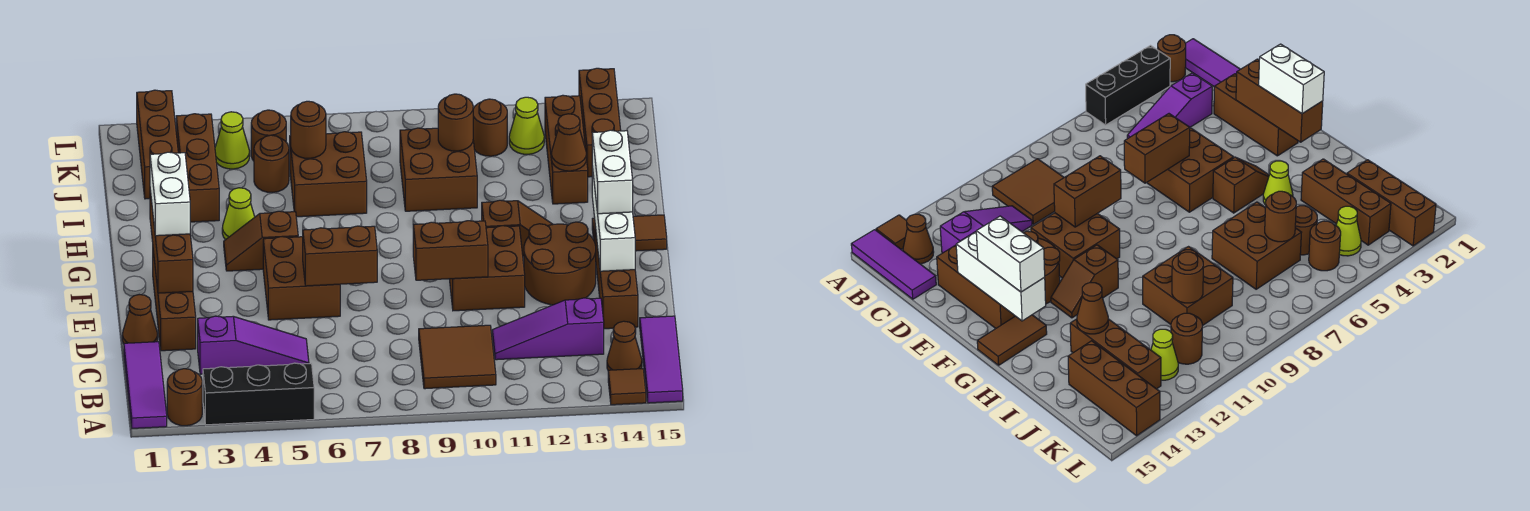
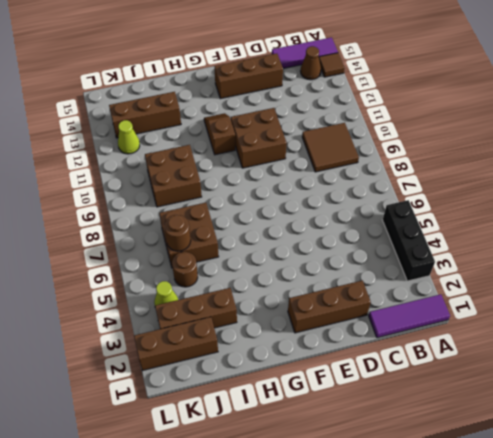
none -> brown round brick A2 level 1
none -> purple slope C3:C5 level 1 top 3
none -> purple slope C11:C13 level 1 top 13
none -> brown cone D1 level 1

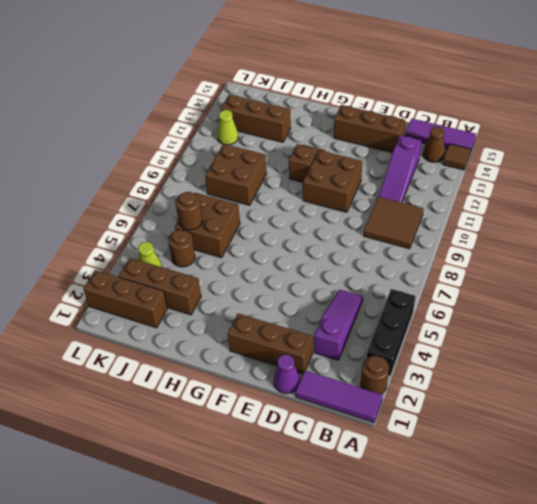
purple cone D1 level 1 -> brown cone D1 level 1
none -> brown brick E5:F6 level 1
none -> brown round brick E12:F13 level 1
none -> brown slope G4:G5 level 1 top 5
none -> brown tile G14:G15 level 1

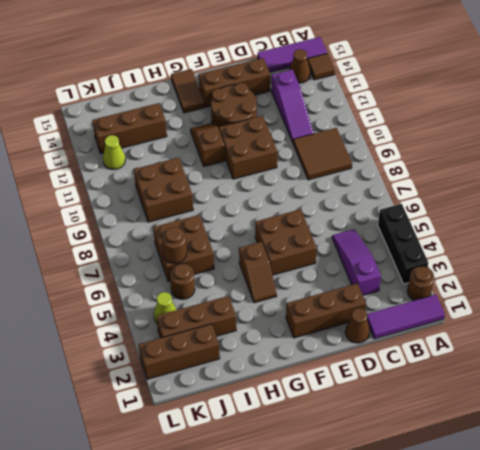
none -> lime cone H4 level 1
none -> brown brick J14:L14 level 1
none -> brown round brick K5 level 1
none -> brown round brick K11 level 1

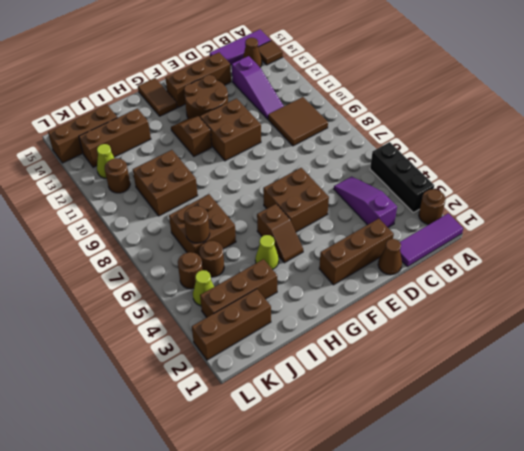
none -> brown brick E2:G2 level 2
none -> brown brick E6:E7 level 2
none -> brown brick E9:E10 level 2
none -> white brick E14:G14 level 2

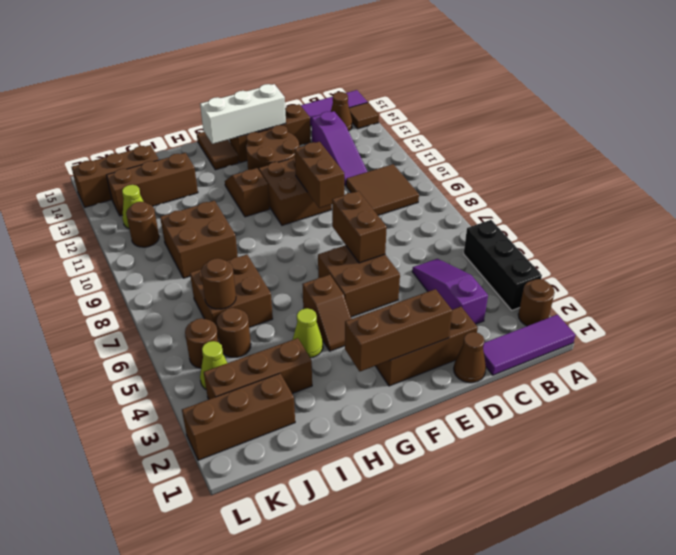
none -> brown cone I13 level 2
none -> brown round brick J10 level 2
none -> white brick F2:G2 level 3
none -> white brick F14:G14 level 3

